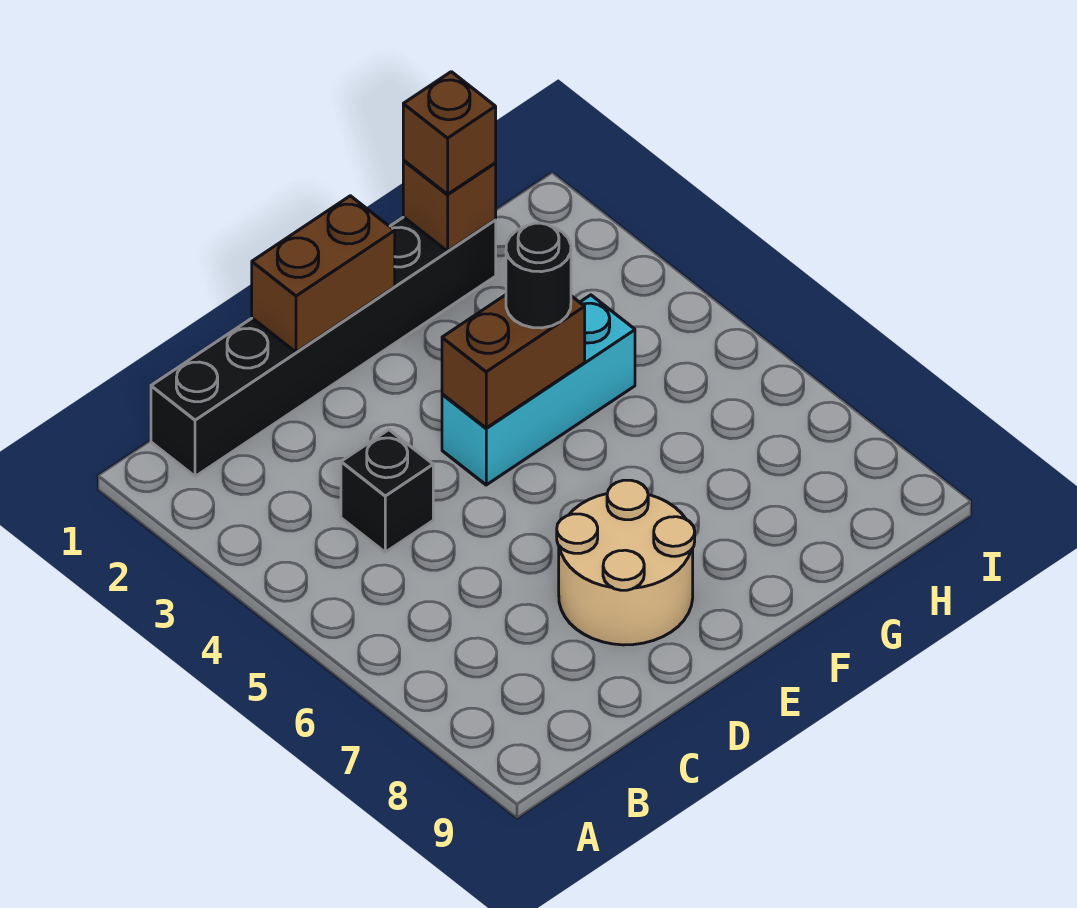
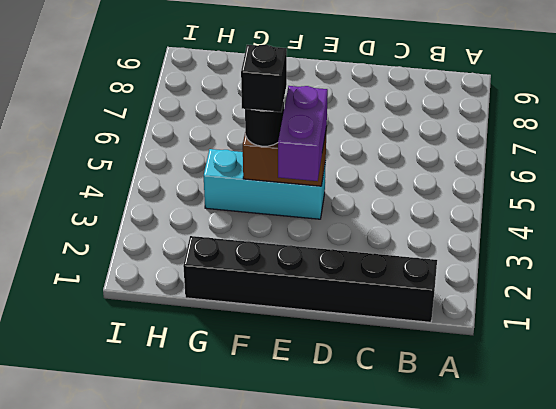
purple brick E3:E4 level 3 -> none
black brick F4 level 4 -> black brick C4 level 1
none -> tan round brick D7:E8 level 1
none -> brown brick D1:E1 level 2

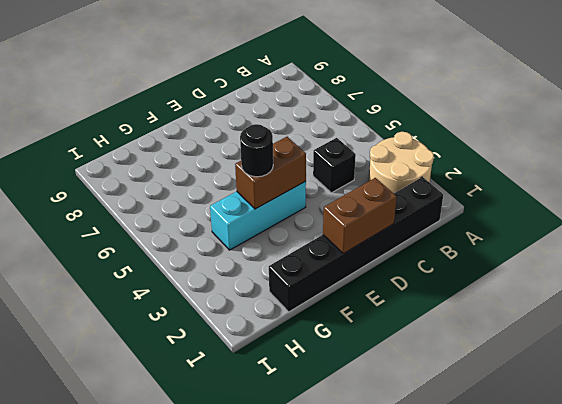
tan round brick A2:B3 level 1 -> tan round brick D7:E8 level 1
none -> brown brick G1 level 2
none -> brown brick G1 level 3

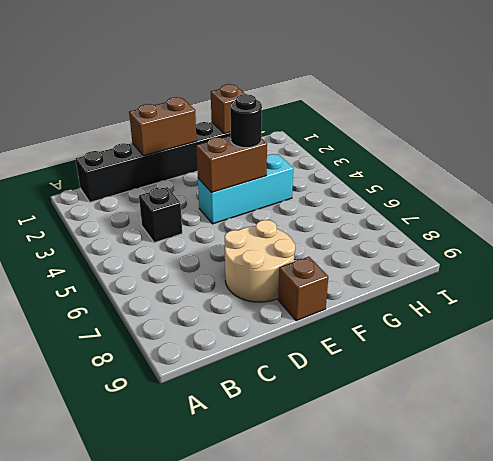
brown brick E9 level 1 -> brown brick G1 level 3

